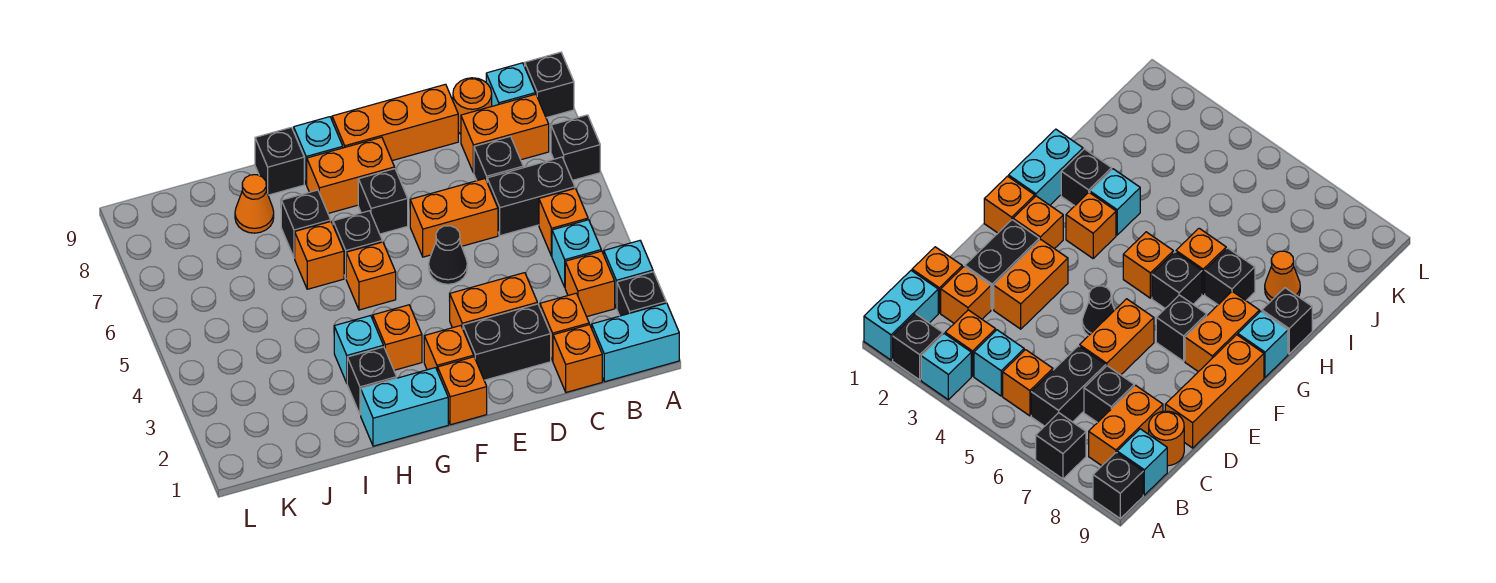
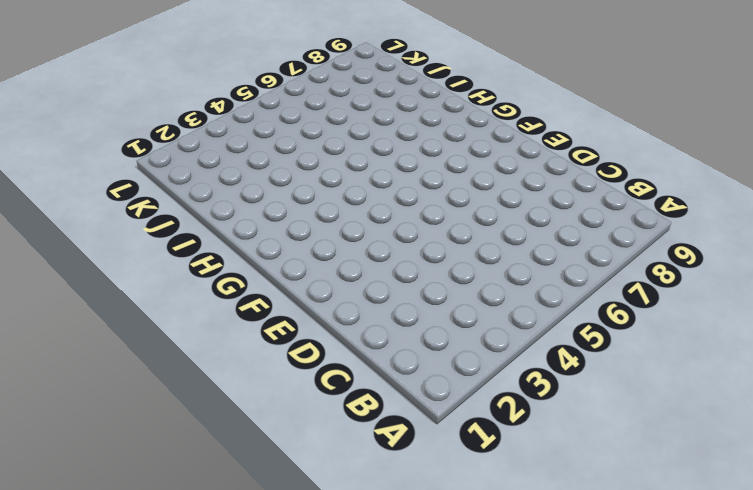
none -> cyan brick A1:B1 level 1
none -> black brick A2 level 1
none -> cyan brick A3 level 1
none -> black brick A7 level 1

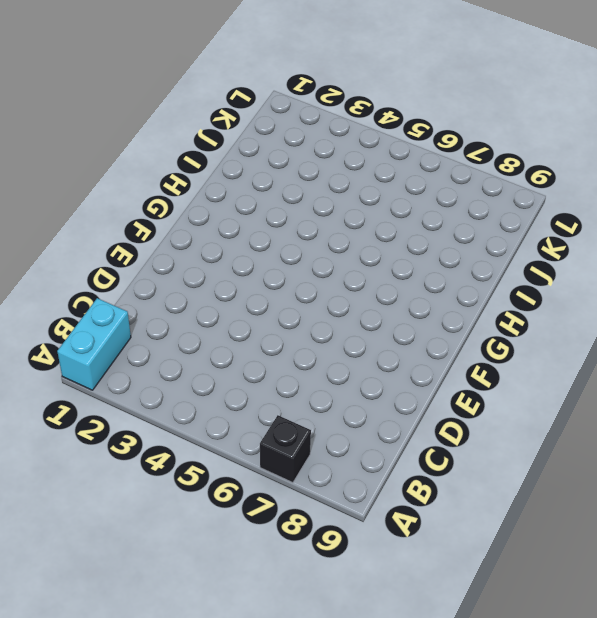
none -> black brick A2 level 1
none -> cyan brick A3 level 1
none -> black brick A9 level 1
none -> orange brick B3 level 1

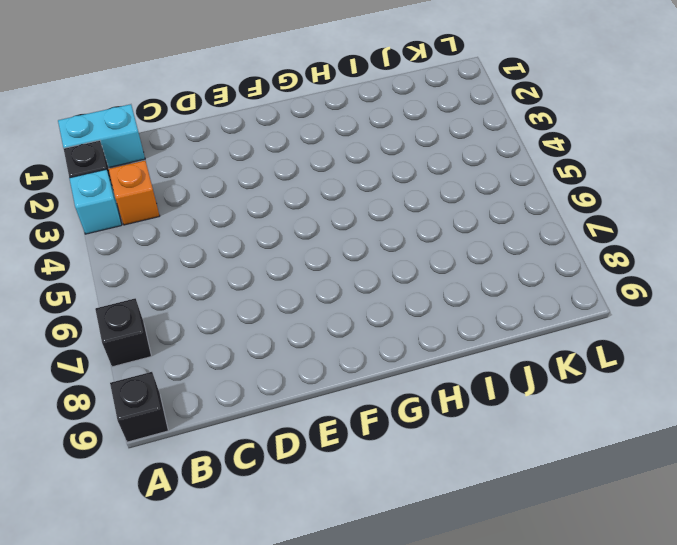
none -> cyan brick B4 level 1
none -> orange brick B5 level 1
none -> black brick B6:C6 level 1
none -> orange brick B8:C8 level 1

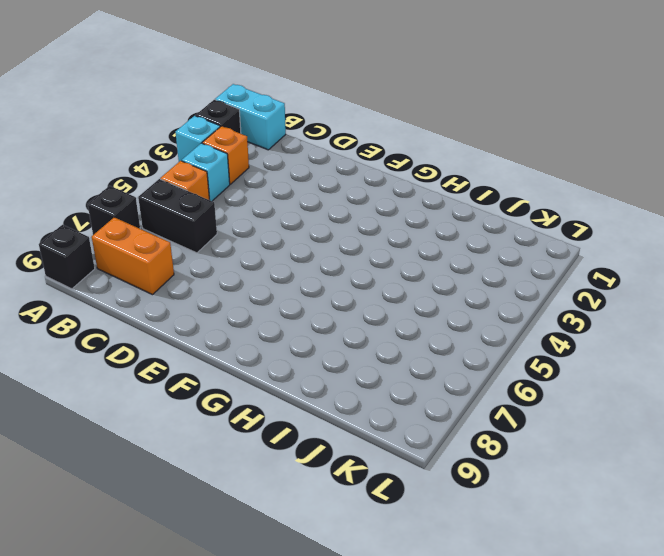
none -> cyan brick B9 level 1
none -> orange brick C1 level 1
none -> orange brick C2 level 1
none -> black brick C7 level 1

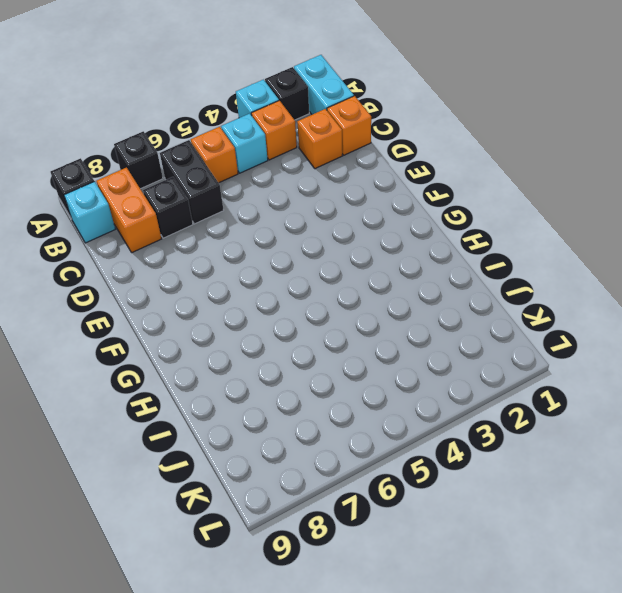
none -> orange round brick C9 level 1
none -> black brick D2:E2 level 1
none -> orange brick D3:E3 level 1
none -> orange brick D6:E6 level 1

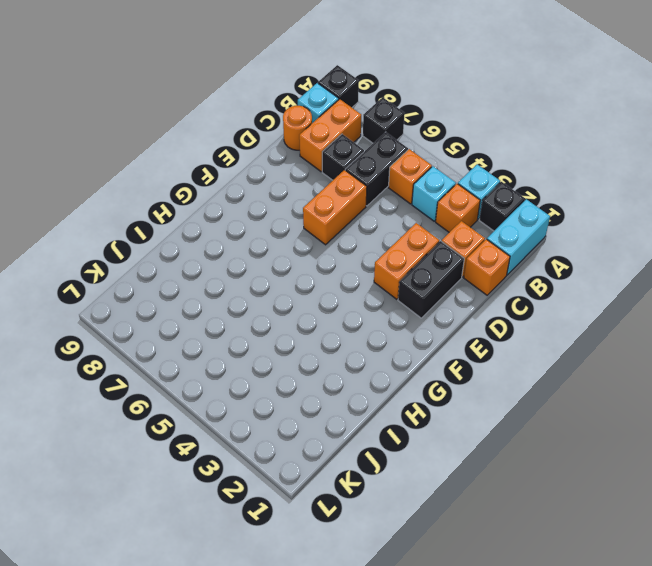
none -> orange brick D9:F9 level 1
none -> black cone E5 level 1
none -> orange brick F1 level 1
none -> orange brick F2 level 1

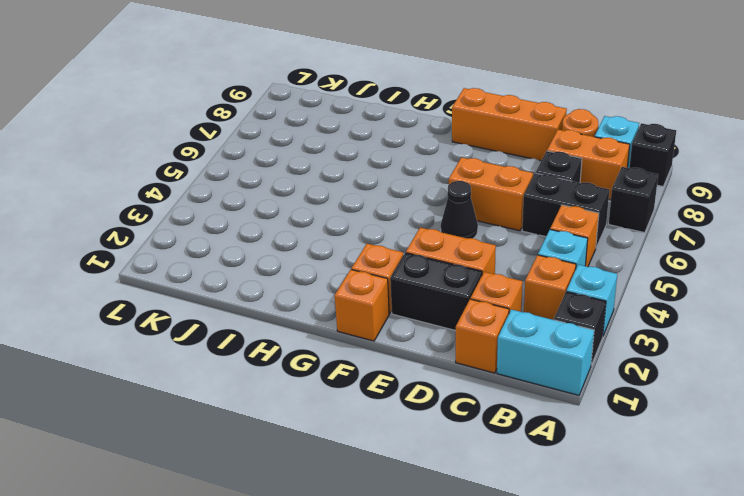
none -> black brick F7 level 1
none -> orange brick F8:G8 level 1
none -> cyan brick G1:H1 level 1
none -> orange brick G3 level 1

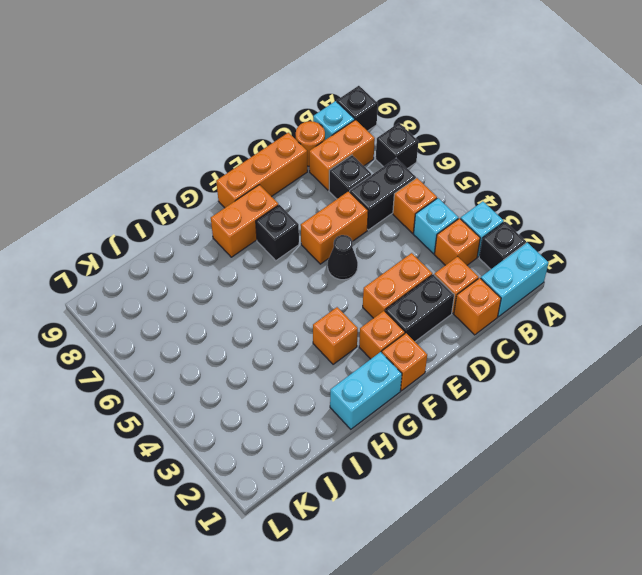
none -> orange brick G5 level 1
none -> black brick G6 level 1
none -> cyan brick G9 level 1
none -> black brick H2 level 1

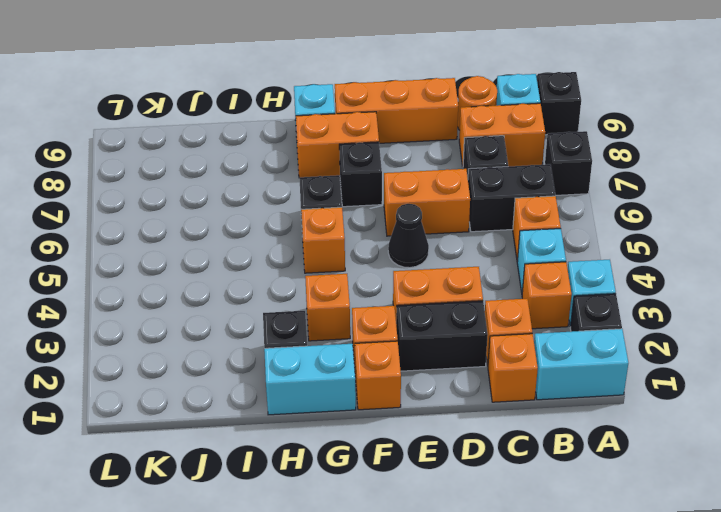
none -> cyan brick H3 level 1
none -> orange brick H6 level 1
none -> black brick H7 level 1
none -> black brick H9 level 1

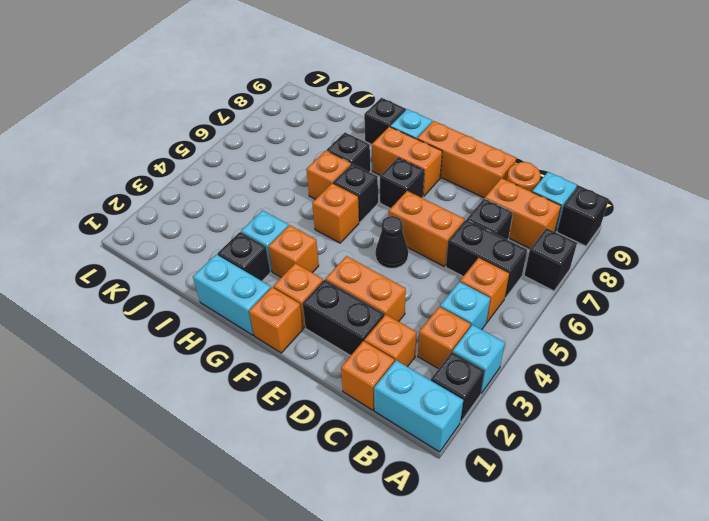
none -> orange cone I8 level 1

